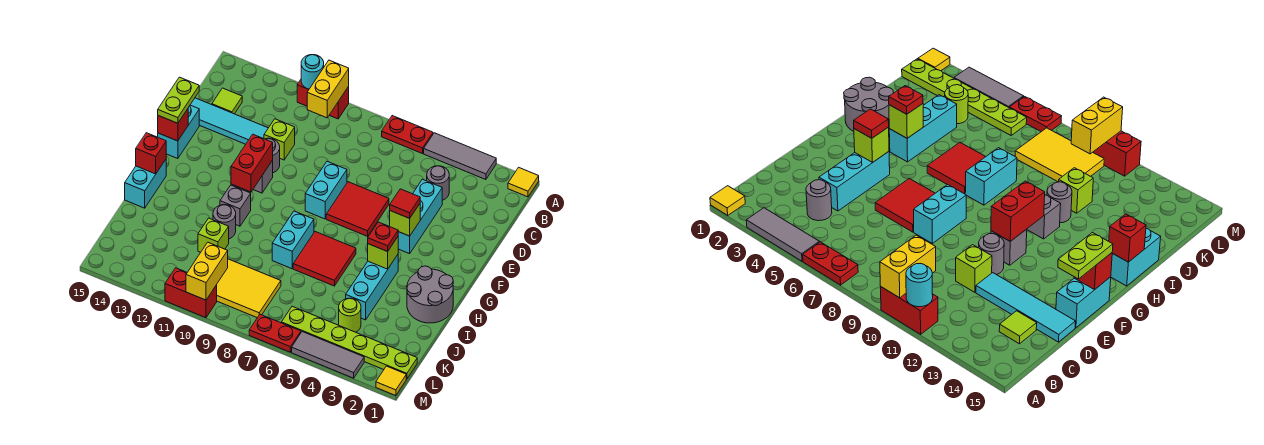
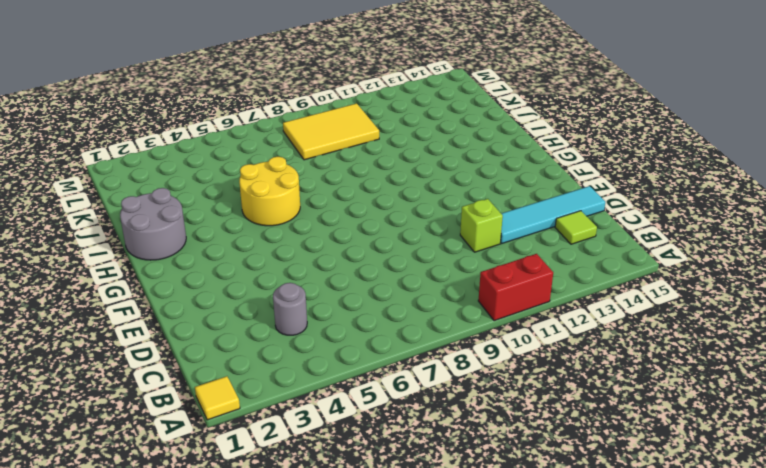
yellow round brick H5:I6 level 1 -> red tile H6:I7 level 1
none -> grey tile A3:A5 level 1
none -> red plate A6:A7 level 1
none -> cyan brick D4:F4 level 1
none -> red tile E6:F7 level 1

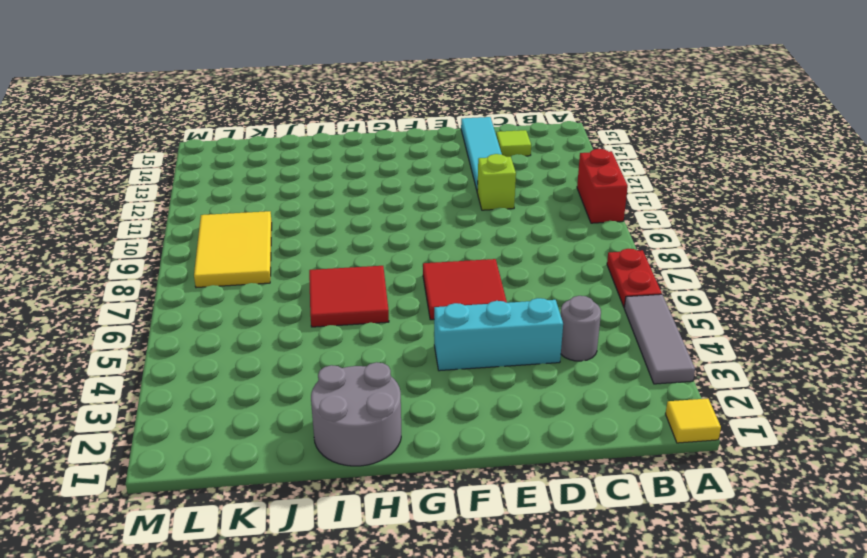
none -> cyan brick E8:F8 level 1
none -> grey round brick E11 level 1
none -> cyan brick E15:F15 level 1
none -> grey brick F11 level 1

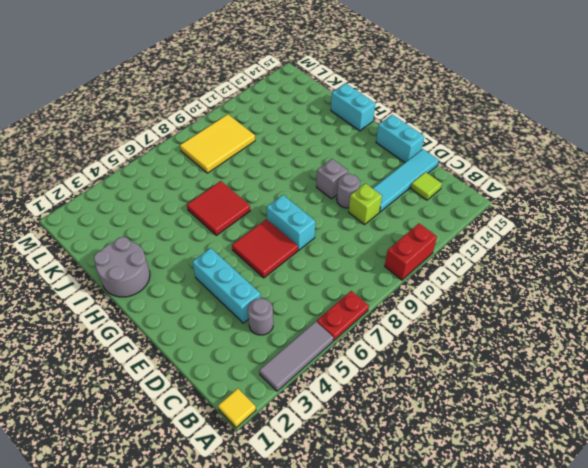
none -> cyan brick H4:J4 level 1
none -> cyan brick H8:I8 level 1
none -> grey brick H11 level 1
none -> grey round brick I11 level 1

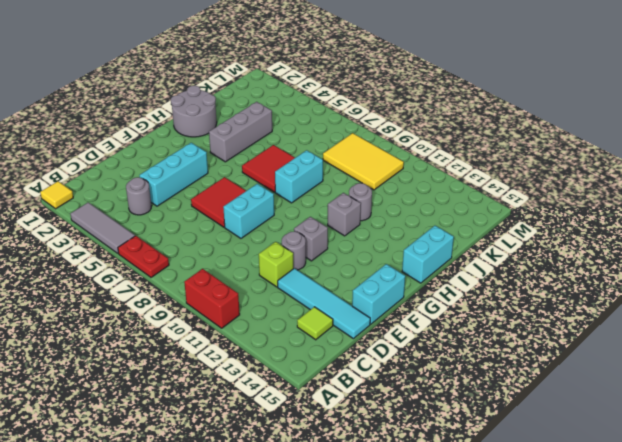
grey brick H4:J4 level 1 -> cyan brick H4:J4 level 1
none -> lime brick J11 level 1
none -> lime round brick K4 level 1
none -> lime plate L1:L6 level 1
none -> yellow tile M1 level 1

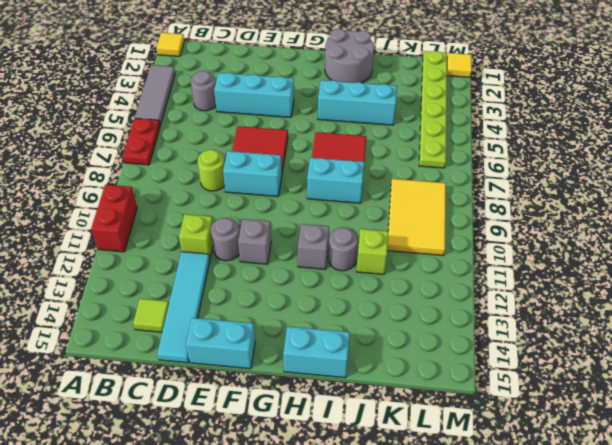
lime round brick D8 level 1 -> lime round brick K4 level 1
none -> grey tile M3:M5 level 1
none -> red plate M6:M7 level 1
none -> red brick M10:M11 level 1
none -> yellow brick A10:B10 level 2

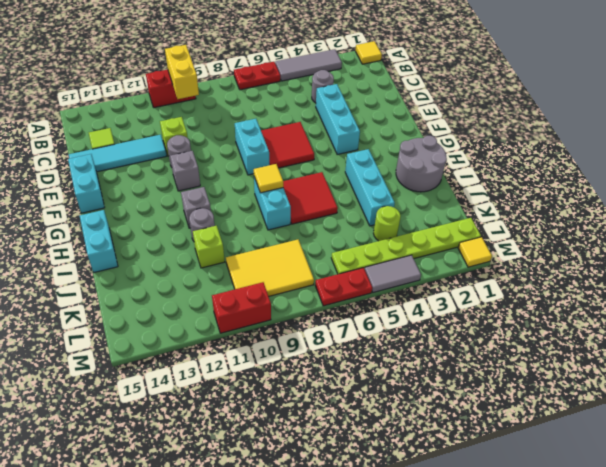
yellow tile H8 level 2 -> none
grey tile M4:M5 level 1 -> grey tile M3:M5 level 1
none -> cyan round brick A11 level 2
none -> lime brick F4 level 2
none -> red brick F11:G11 level 2
none -> red brick F15 level 2

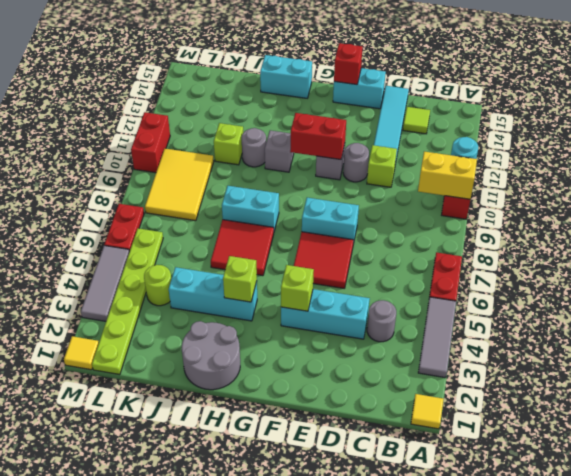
none -> red brick H15 level 2
none -> yellow brick L10:M10 level 2
none -> lime plate E15:F15 level 3
none -> red tile F4 level 3

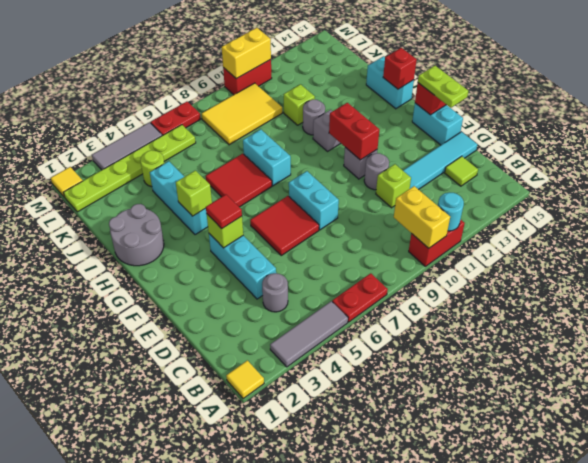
yellow brick M10:M11 level 2 -> yellow brick L10:M10 level 2
none -> red plate H4 level 3

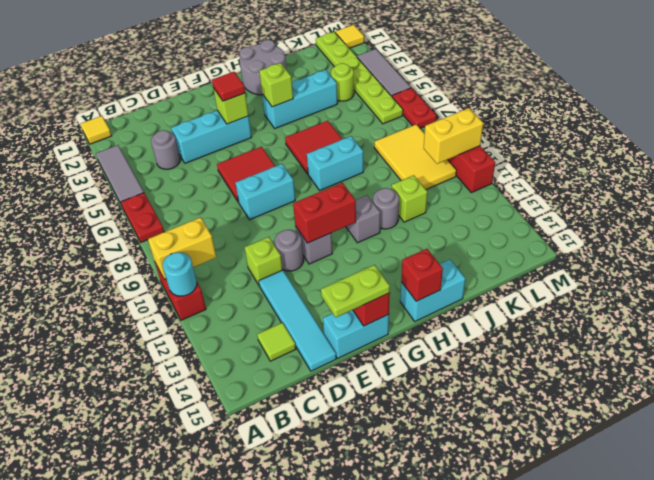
none -> red plate H4 level 3

